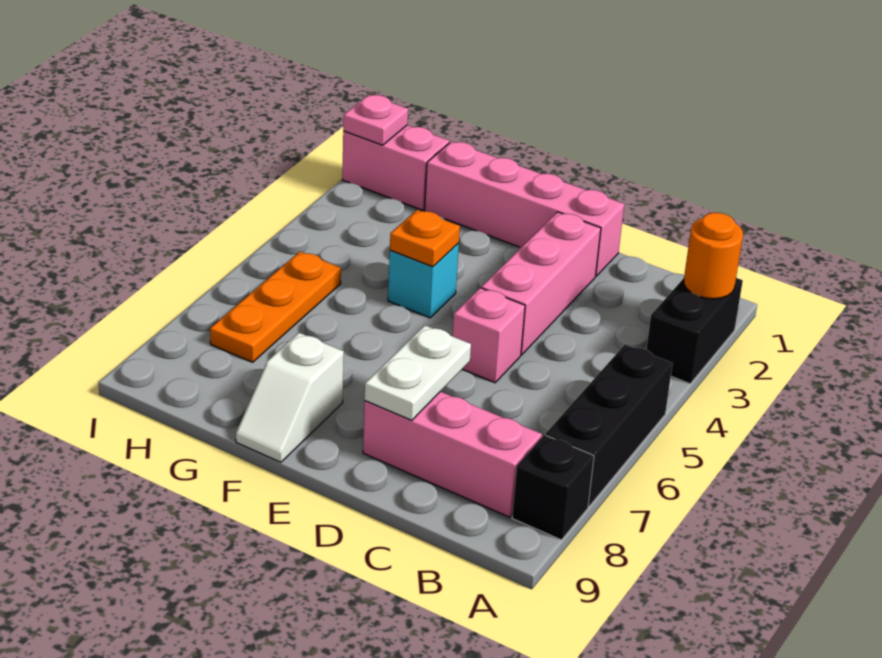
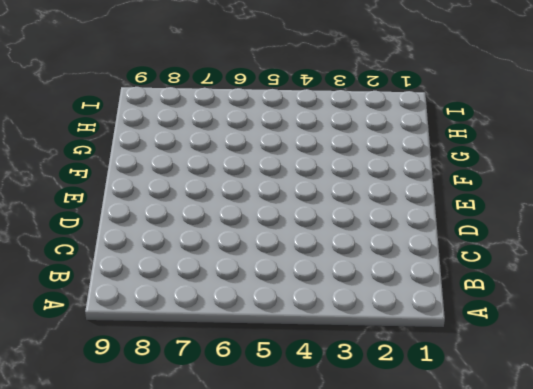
none -> black brick A2:A3 level 1
none -> black brick A5:A7 level 1
none -> black brick A8 level 1

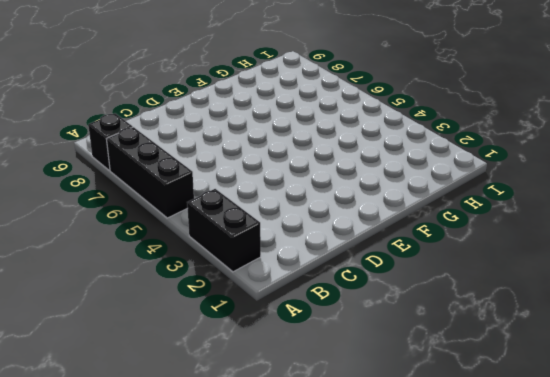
none -> pink brick B8:D8 level 1
none -> pink brick D1:G1 level 1
none -> pink brick D2:D4 level 1

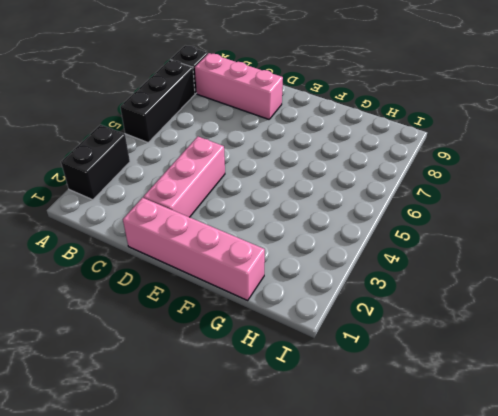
none -> pink brick D5 level 1
none -> cyan brick F4 level 1
none -> white slope F8:F9 level 1 top 8

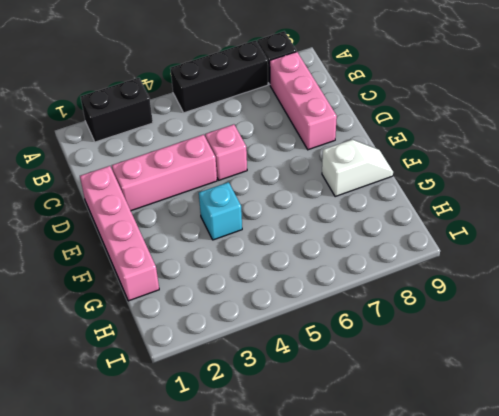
none -> pink brick H1:I1 level 1
none -> orange plate H5:H7 level 1
none -> orange round brick A2 level 2

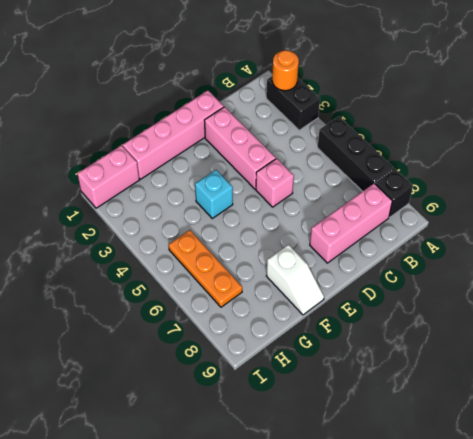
none -> white plate D7:D8 level 2
none -> orange plate F4 level 2
none -> pink plate I1 level 2

